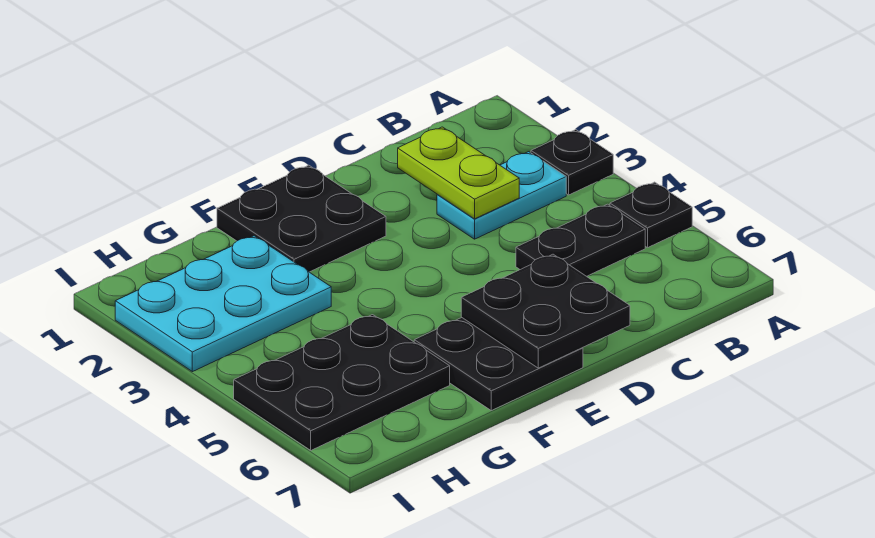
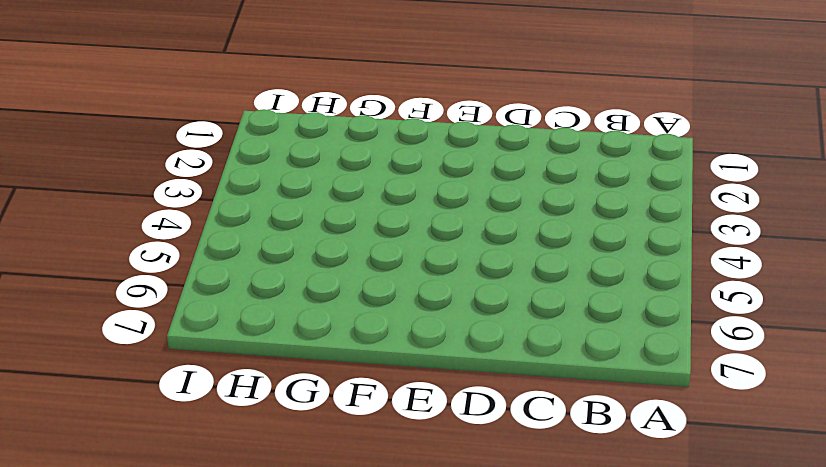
none -> black plate A3 level 1
none -> black plate A5 level 1

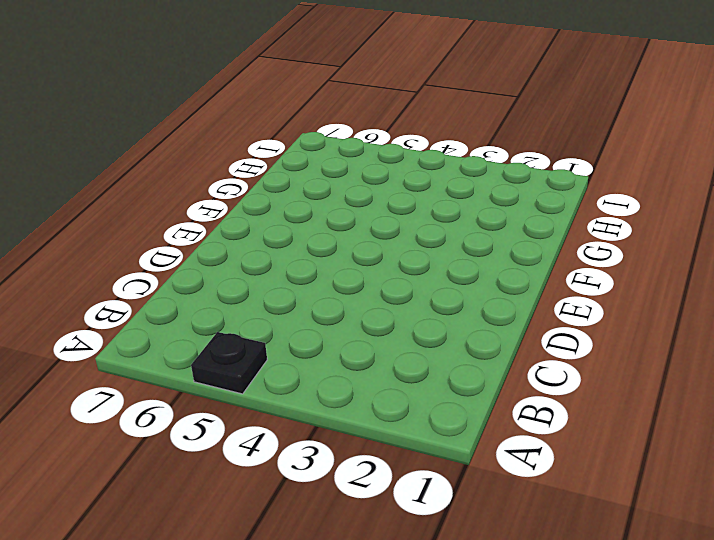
none -> black plate A3 level 1
none -> cyan plate B3:C3 level 1

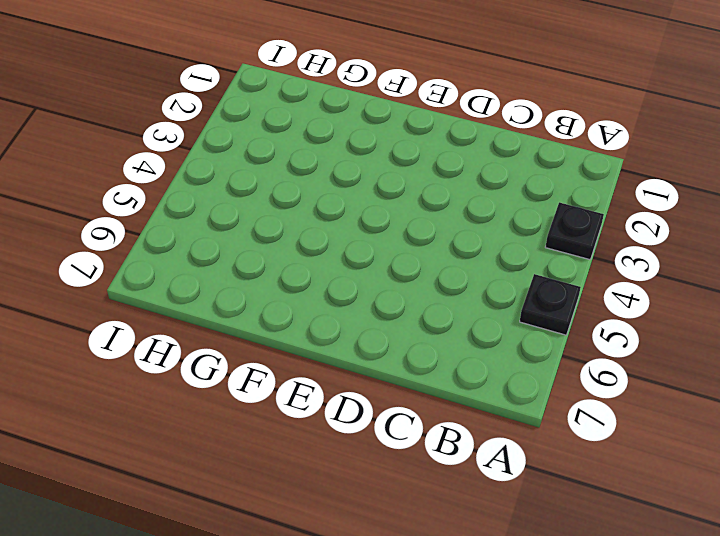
none -> cyan plate B3:C3 level 1
none -> black plate B5:C5 level 1

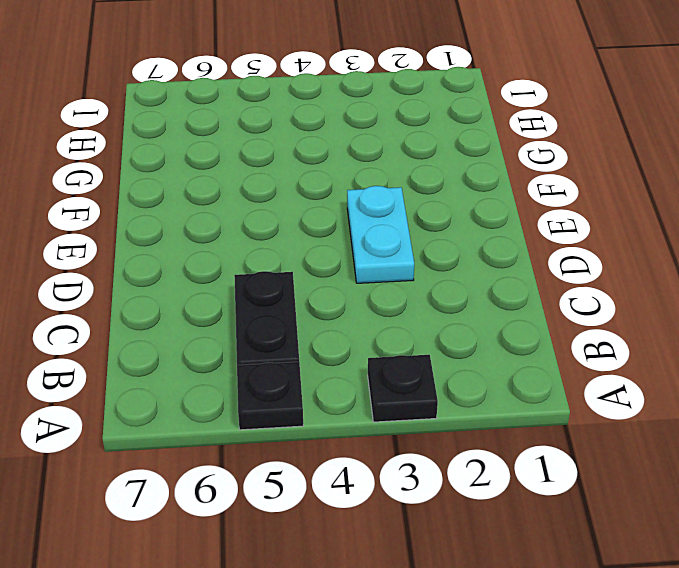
cyan plate D3:E3 level 1 -> cyan plate B3:C3 level 1
none -> black plate E1:F2 level 1
none -> black plate E6:F7 level 1

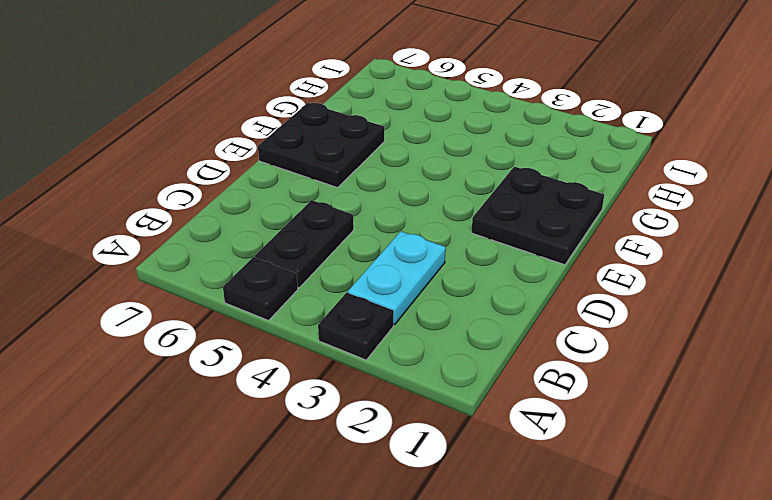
none -> cyan plate G2:I3 level 1
none -> black plate G5:I6 level 1

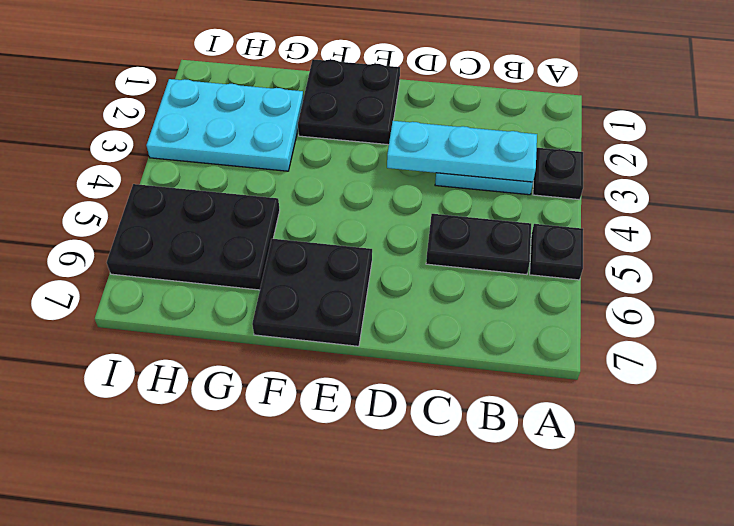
cyan plate B3:D3 level 2 -> lime plate C2:C3 level 2
none -> black plate D6:E7 level 2

